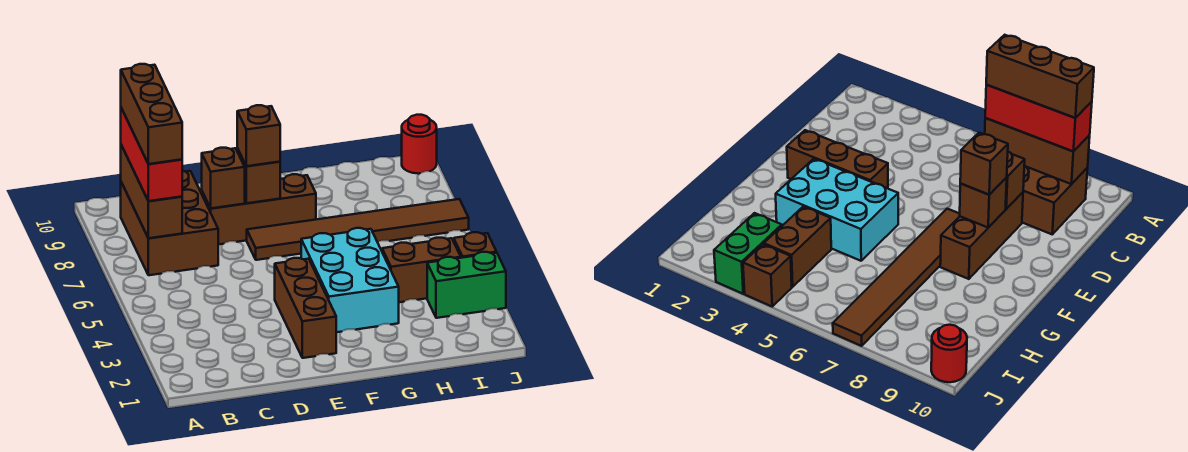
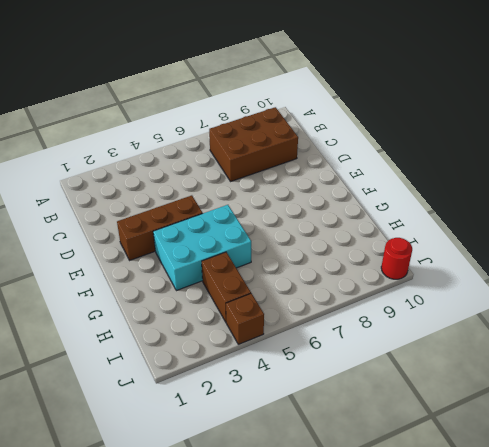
none -> brown brick D8:F8 level 1
none -> brown tile E7:J7 level 1
none -> green brick I3:J3 level 1

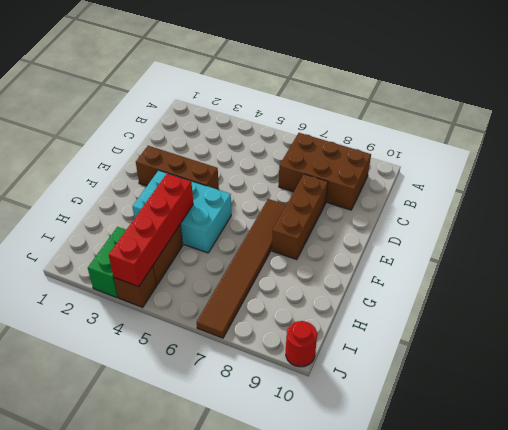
red brick G4:J4 level 2 -> none
none -> brown brick B7:B9 level 2
none -> brown brick D8 level 2
none -> brown brick E8 level 2

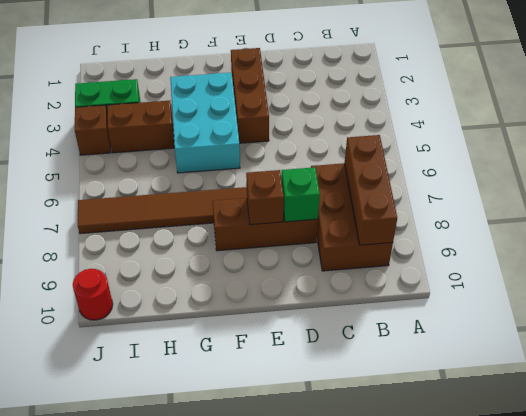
green brick D8 level 2 -> brown brick D8 level 2
none -> red brick B7:B9 level 3
none -> brown brick E8 level 3
none -> brown brick B7:B9 level 4

